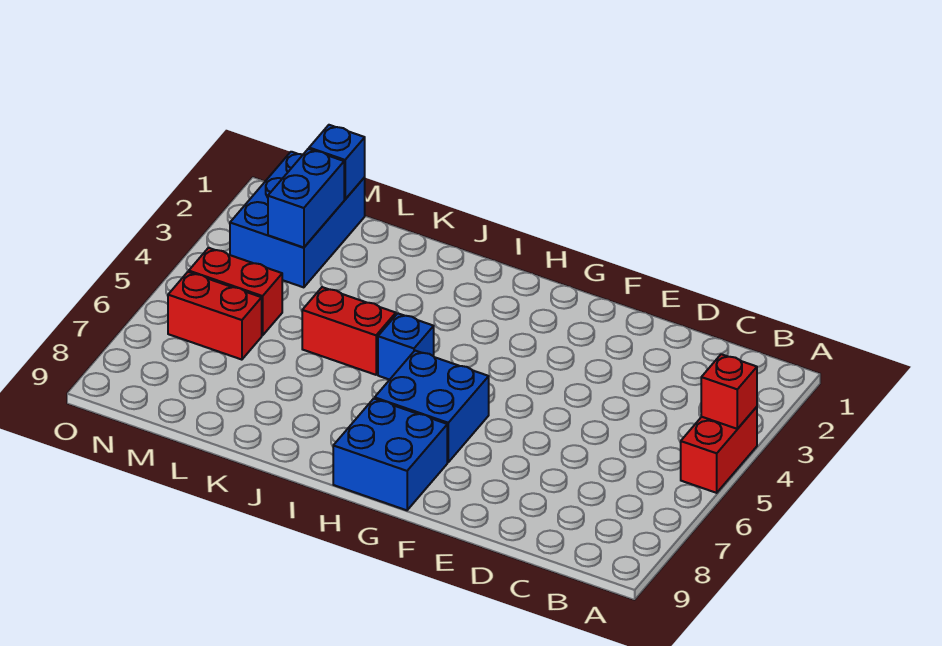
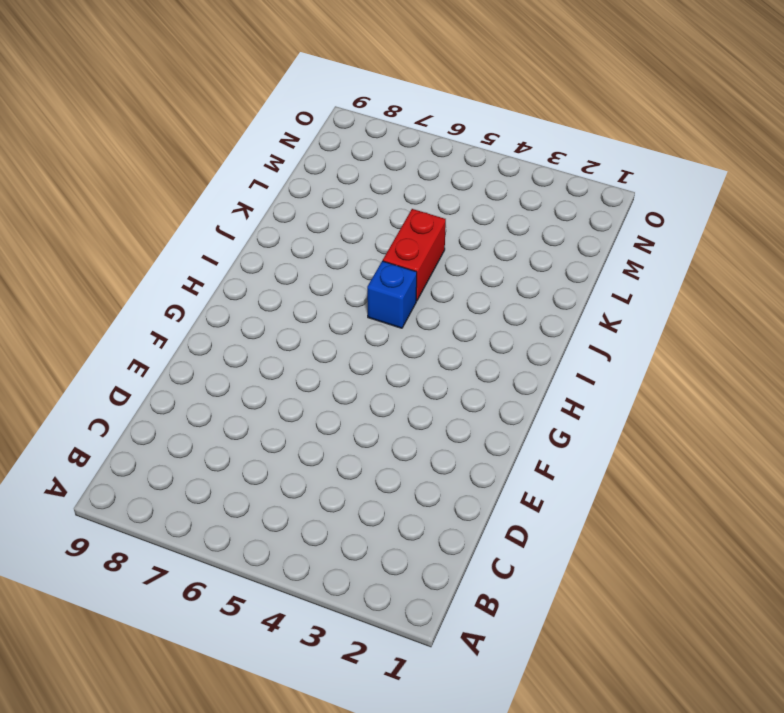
none -> red brick A4:A5 level 1
none -> blue brick G6:H7 level 1

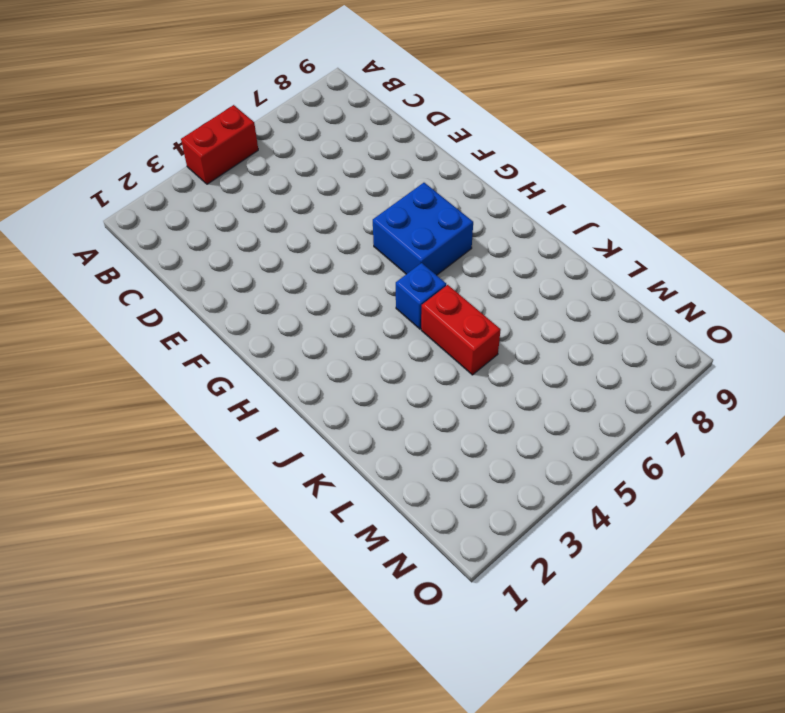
none -> blue brick G8:H9 level 1
none -> blue brick M1:N3 level 1

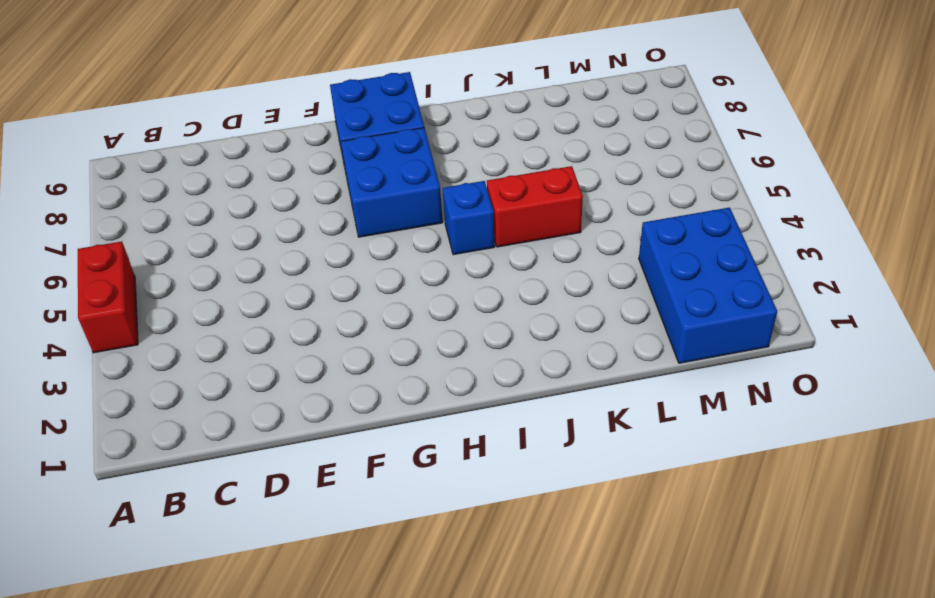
none -> red brick M5:N5 level 1
none -> red brick M6:N6 level 1

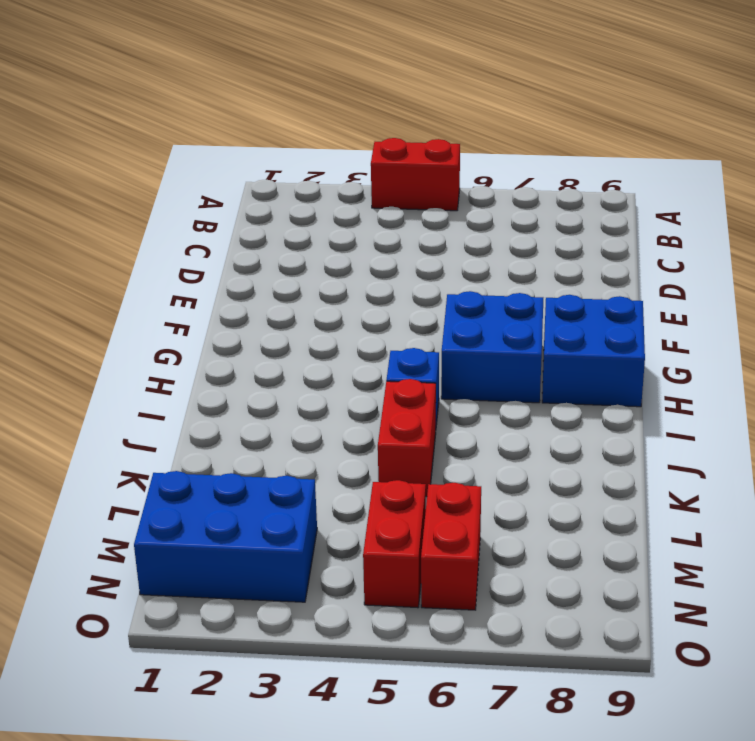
none -> red brick A4 level 2
none -> blue brick M1 level 2

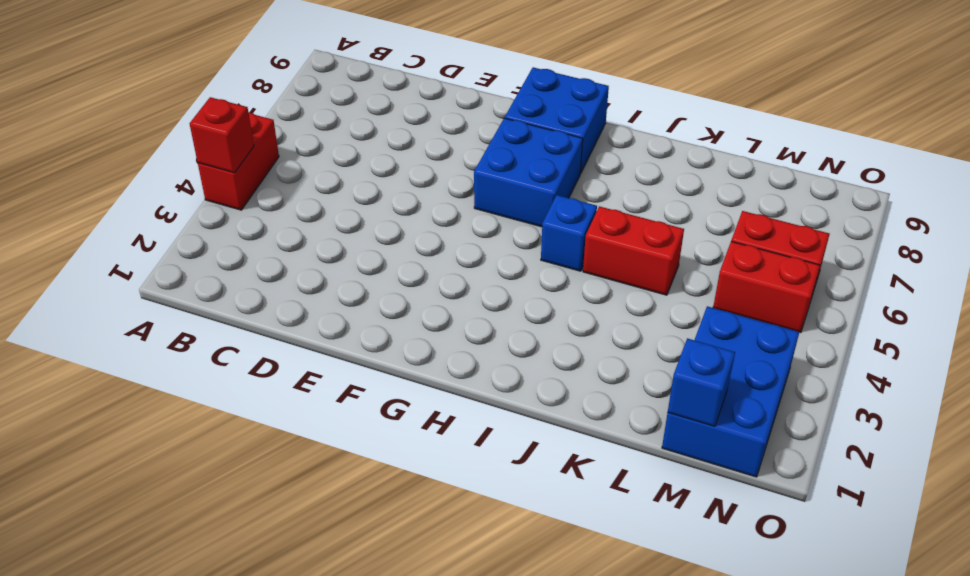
none -> blue brick M2:M3 level 2

